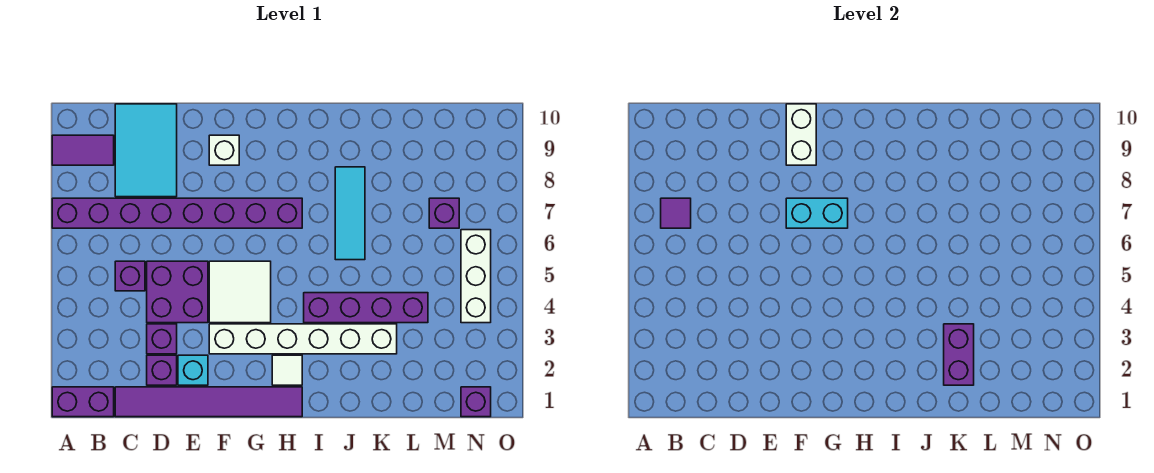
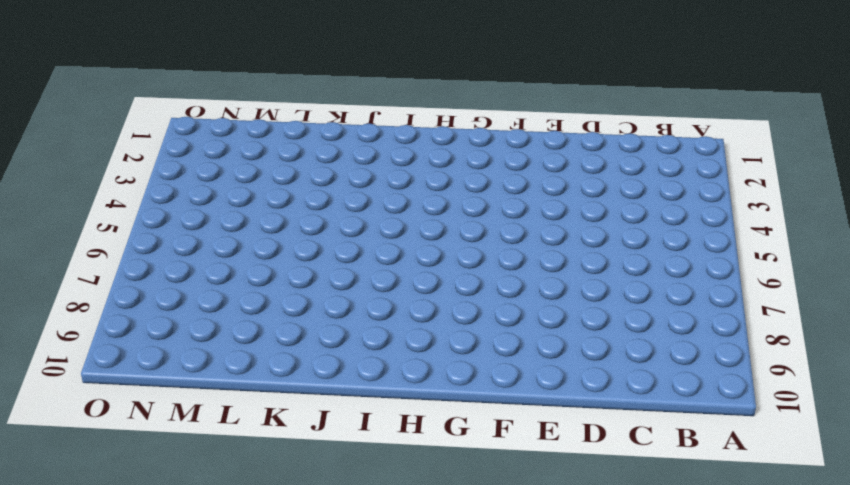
none -> purple brick A1:B1 level 1
none -> purple brick A7:H7 level 1
none -> purple tile A9:B9 level 1

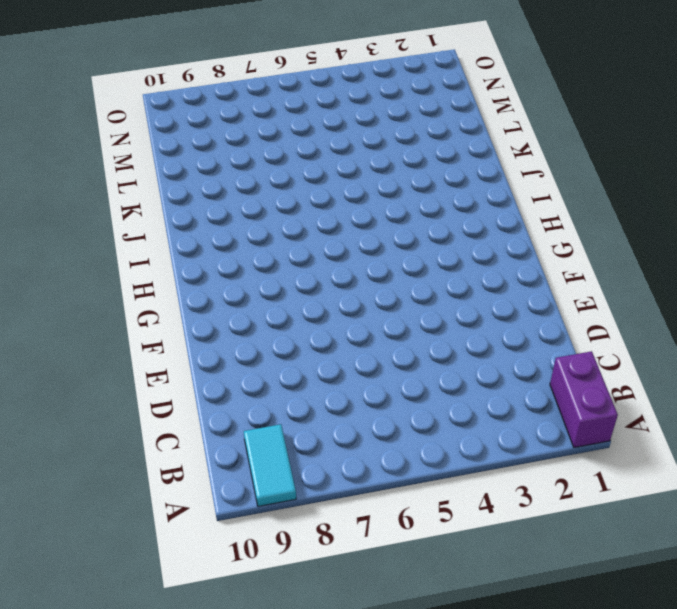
cyan tile A9:B9 level 1 -> purple tile A9:B9 level 1
none -> purple brick A7:H7 level 1
none -> purple tile C1:H1 level 1
none -> purple brick C5 level 1

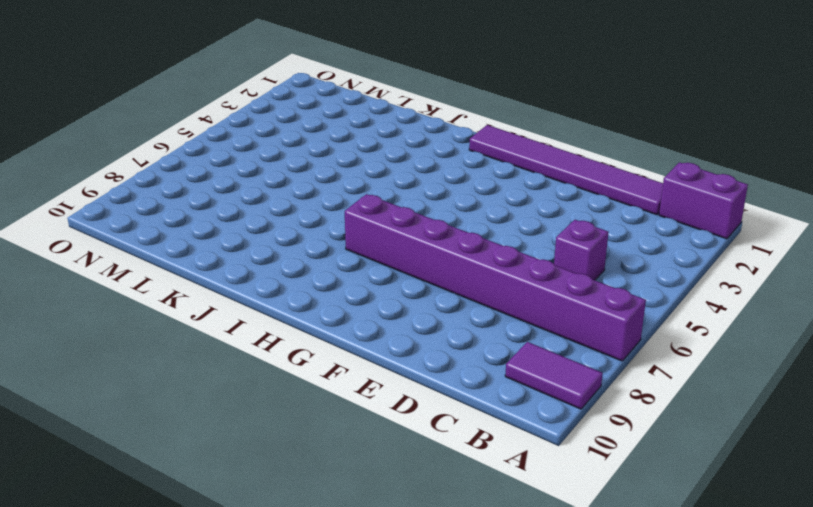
none -> cyan tile C8:D10 level 1
none -> purple brick D2 level 1
none -> purple brick D3 level 1

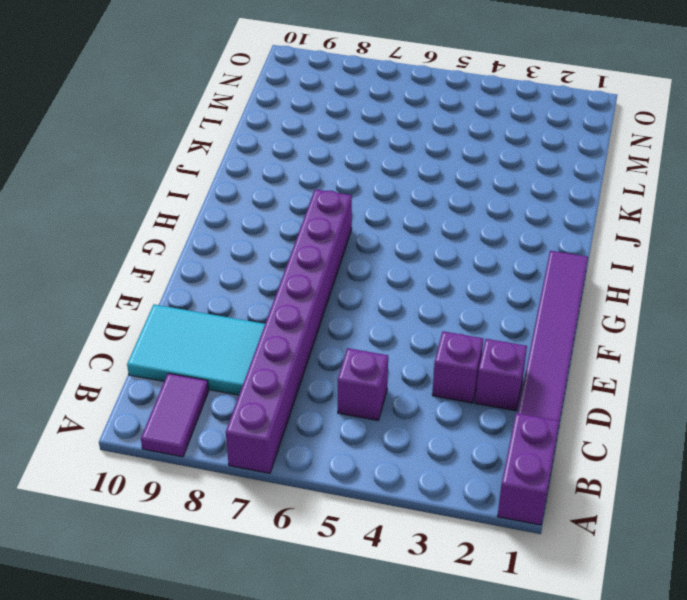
none -> purple brick D4:E5 level 1
none -> cyan brick E2 level 1
none -> white brick F3:K3 level 1

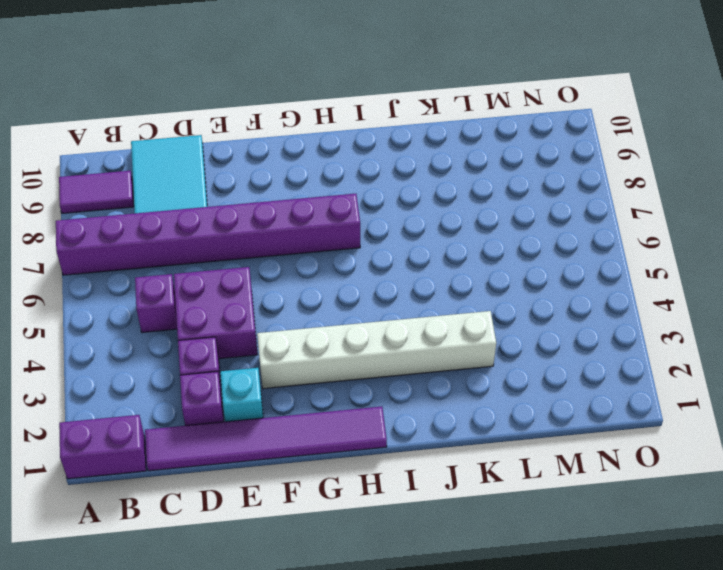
none -> white tile F4:G5 level 1
none -> white brick F9 level 1
none -> white tile H2 level 1

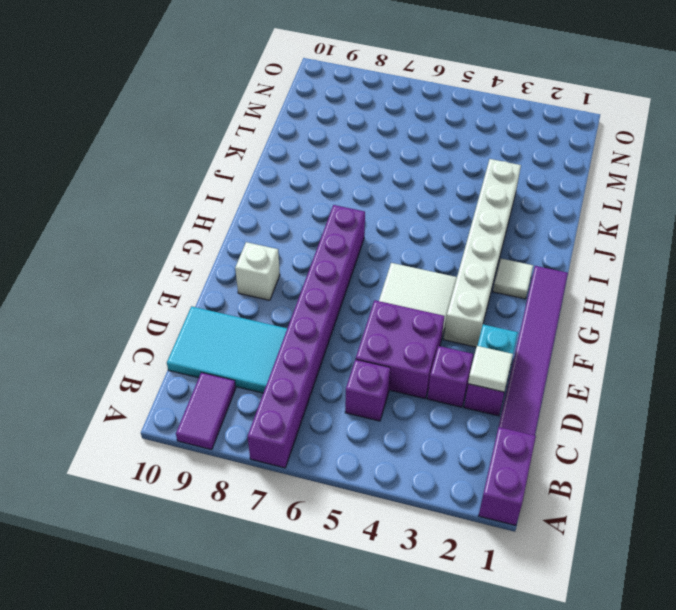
white tile D2 level 2 -> none
none -> purple brick I4:L4 level 1
none -> cyan tile J6:J8 level 1
none -> purple brick M7 level 1

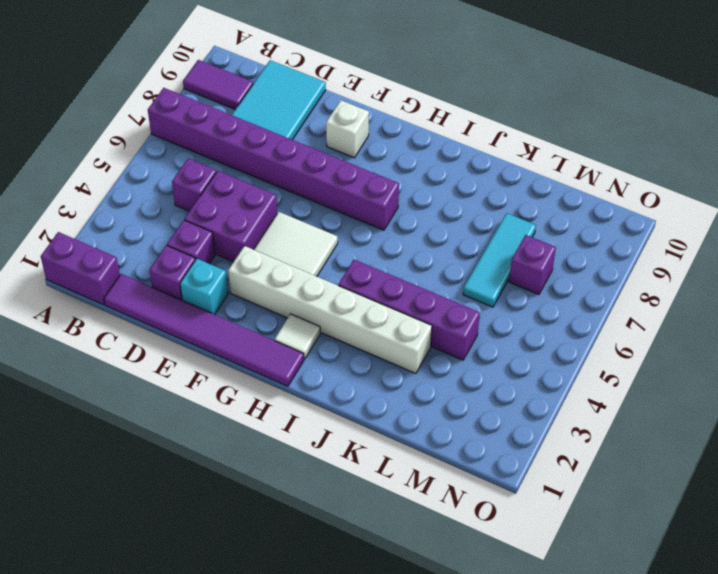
cyan tile L6:L8 level 1 -> cyan tile J6:J8 level 1
none -> purple brick N1 level 1
none -> white brick N4:N6 level 1
none -> purple tile B7 level 2

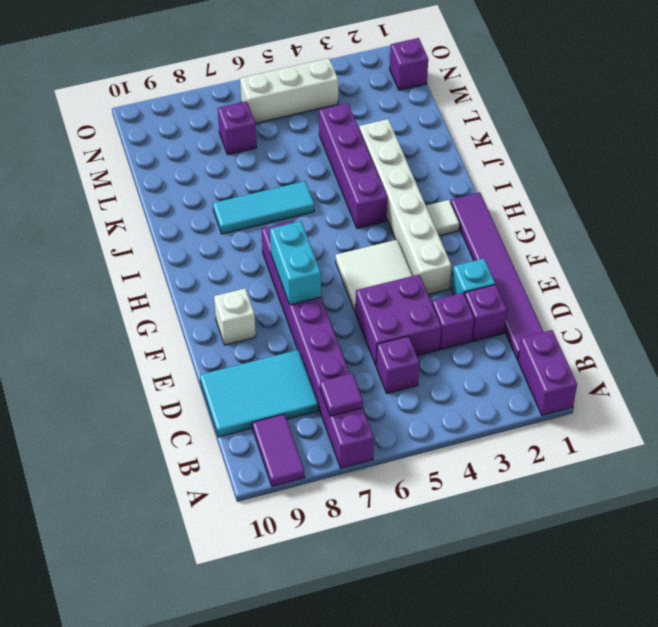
none -> white brick F9:F10 level 2
none -> purple brick K2:K3 level 2

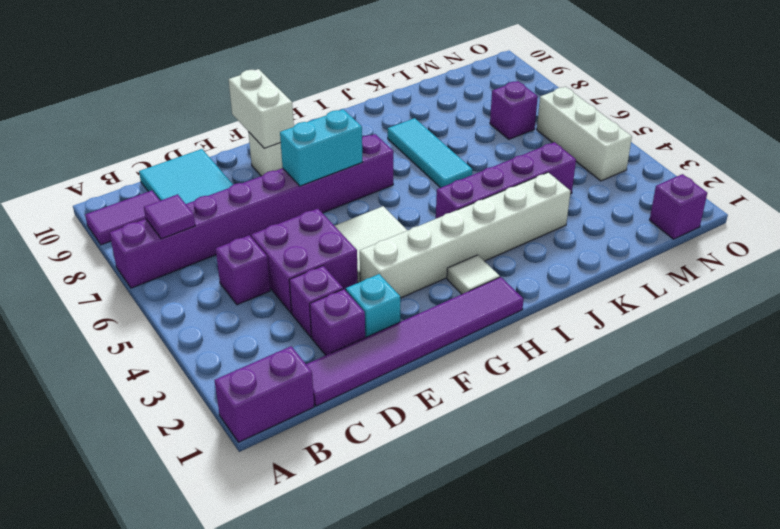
none -> purple brick K2:K3 level 2

